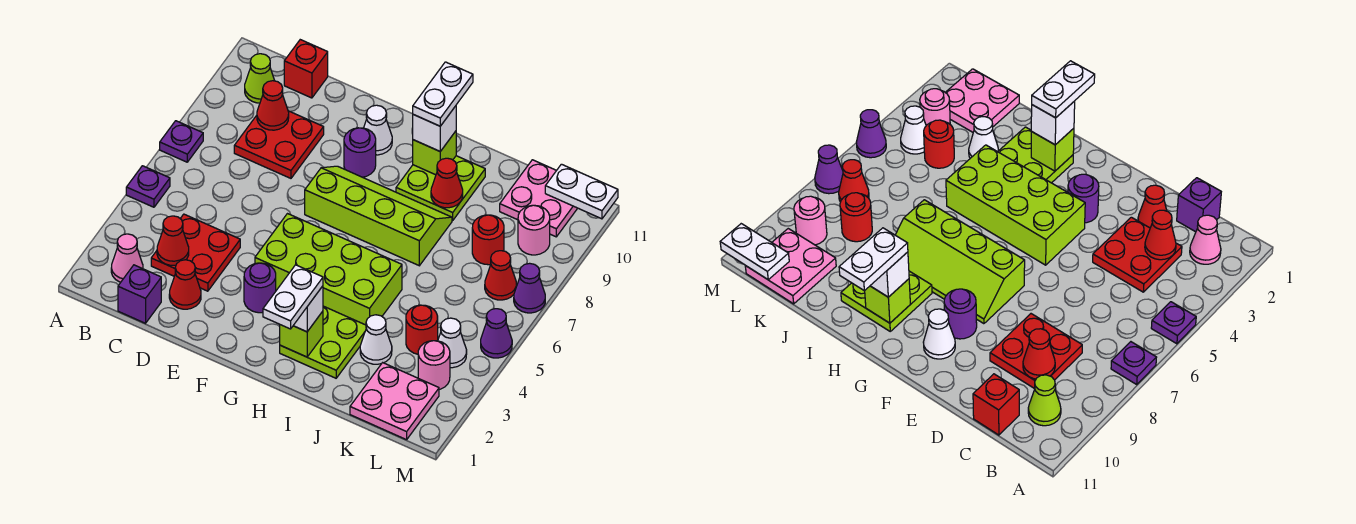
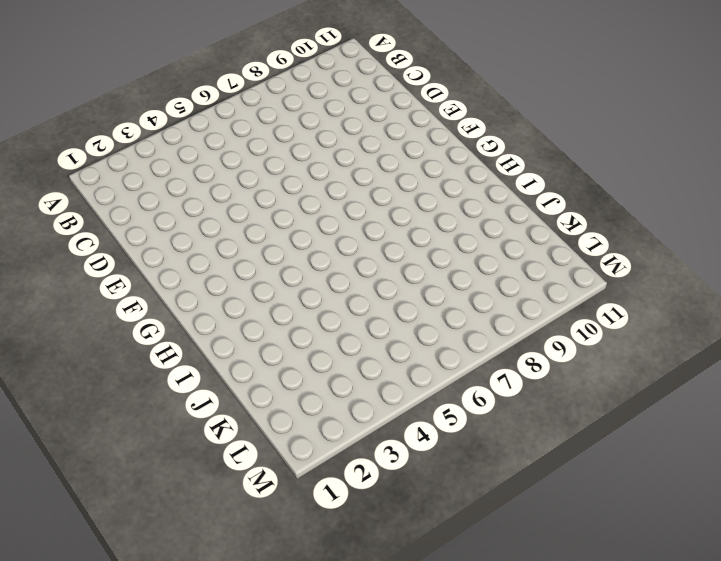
none -> purple plate A5 level 1
none -> purple plate A7 level 1
none -> pink cone B2 level 1
none -> lime cone B10 level 1

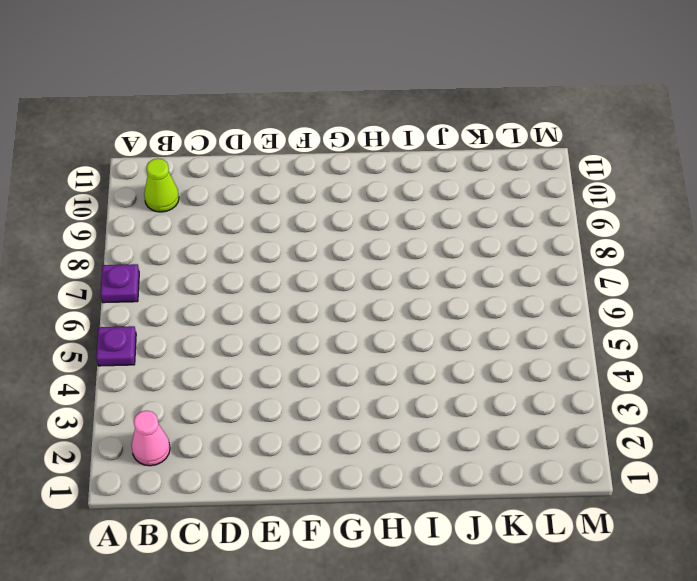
none -> purple brick C1 level 1
none -> red plate C3:D4 level 1
none -> red plate C8:D9 level 1
none -> red brick C11 level 1

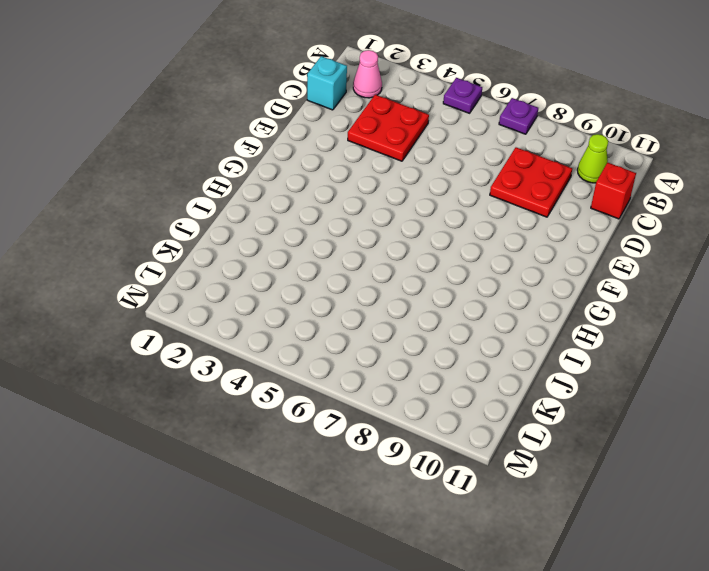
cyan brick C1 level 1 -> purple brick C1 level 1
none -> red cone D2 level 1
none -> purple round brick F3 level 1
none -> lime brick F4:I5 level 1
none -> lime slope F7:I8 level 1 top 7

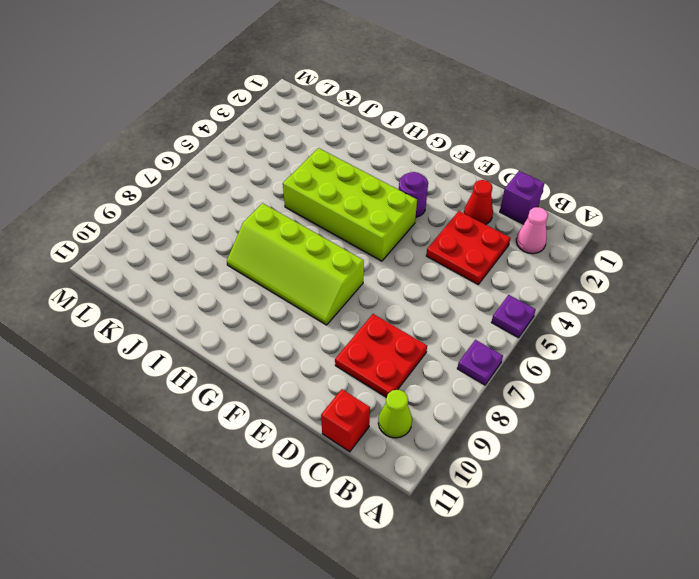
none -> purple round brick F9 level 1
none -> white cone F10 level 1
none -> lime plate H2:I3 level 1
none -> lime plate H9:I10 level 1

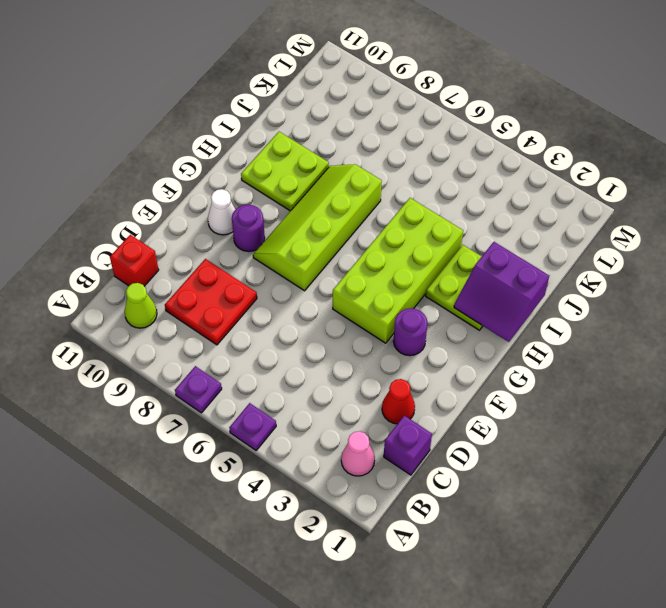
purple slope H1:I2 level 2 top I -> lime brick H2 level 2
none -> red plate C3:D4 level 1
none -> white cone J3 level 1
none -> pink plate K1:L2 level 1
none -> red round brick K4 level 1

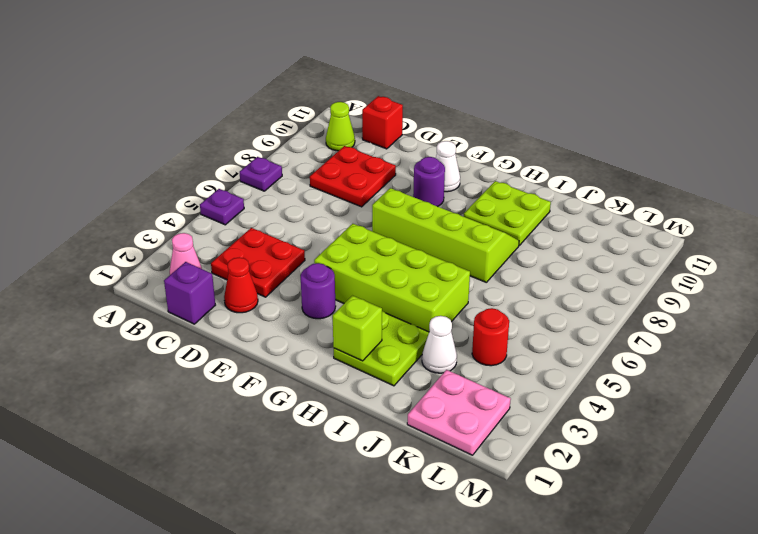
none -> red round brick K8 level 1
none -> pink plate K10:L11 level 1
none -> pink round brick L3 level 1
none -> white cone L4 level 1

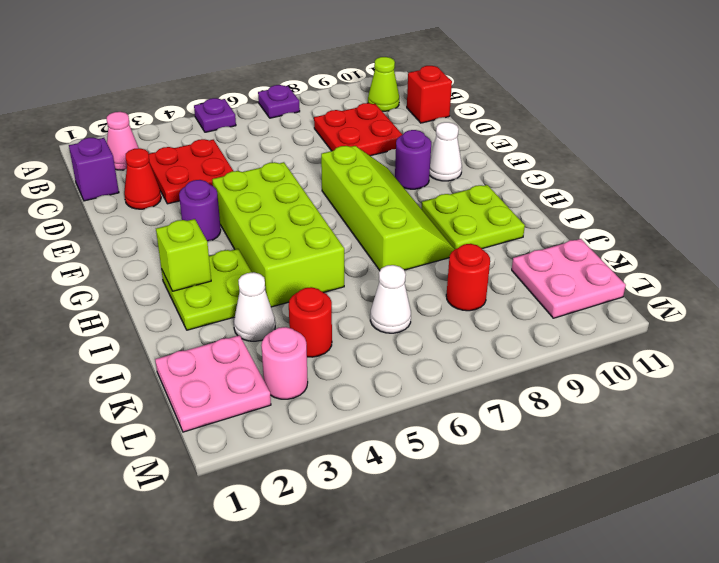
white cone K6 level 1 -> white cone L4 level 1
none -> red cone L7 level 1
none -> pink round brick L9 level 1
none -> purple cone M5 level 1
none -> purple cone M7 level 1

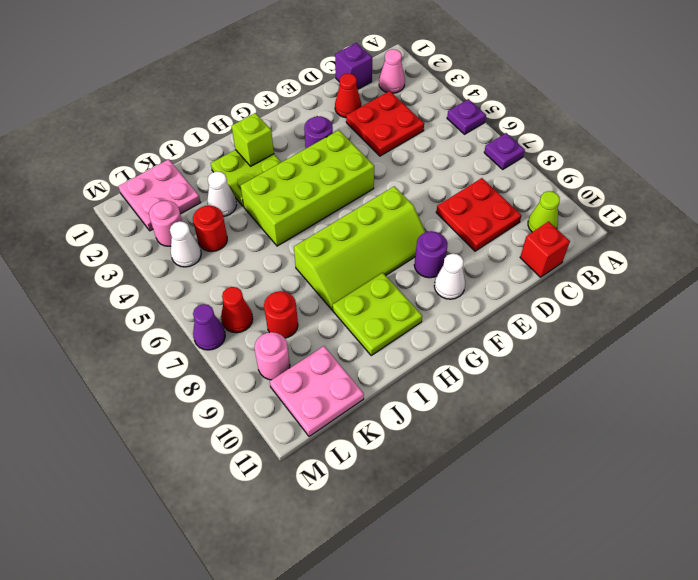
none -> purple cone M5 level 1
none -> red cone C3 level 2
none -> red cone C9 level 2
none -> lime brick H10 level 2

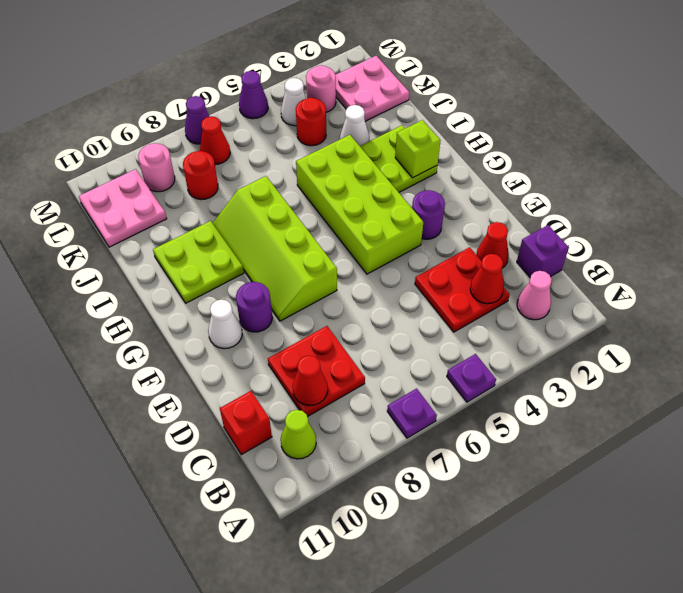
none -> lime brick H10 level 2
none -> red cone I9 level 2
none -> white plate L11:M11 level 2
none -> white brick H2 level 3

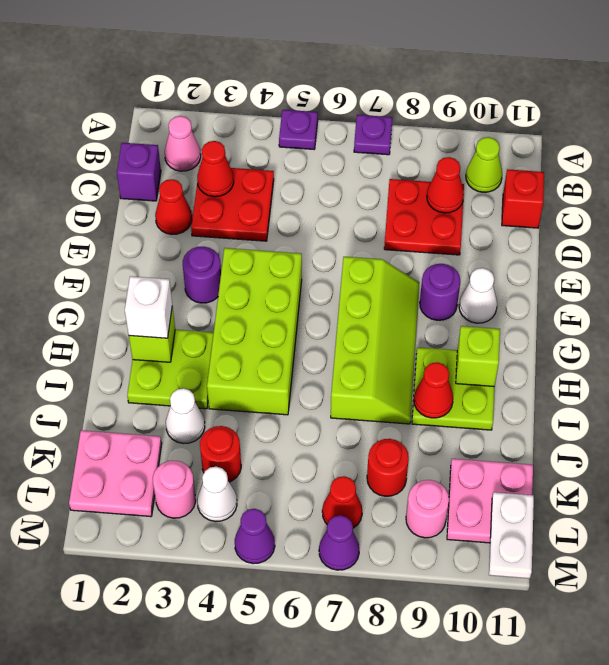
none -> white brick H10 level 3
none -> white plate H1:H2 level 4
none -> white plate H10:H11 level 4

